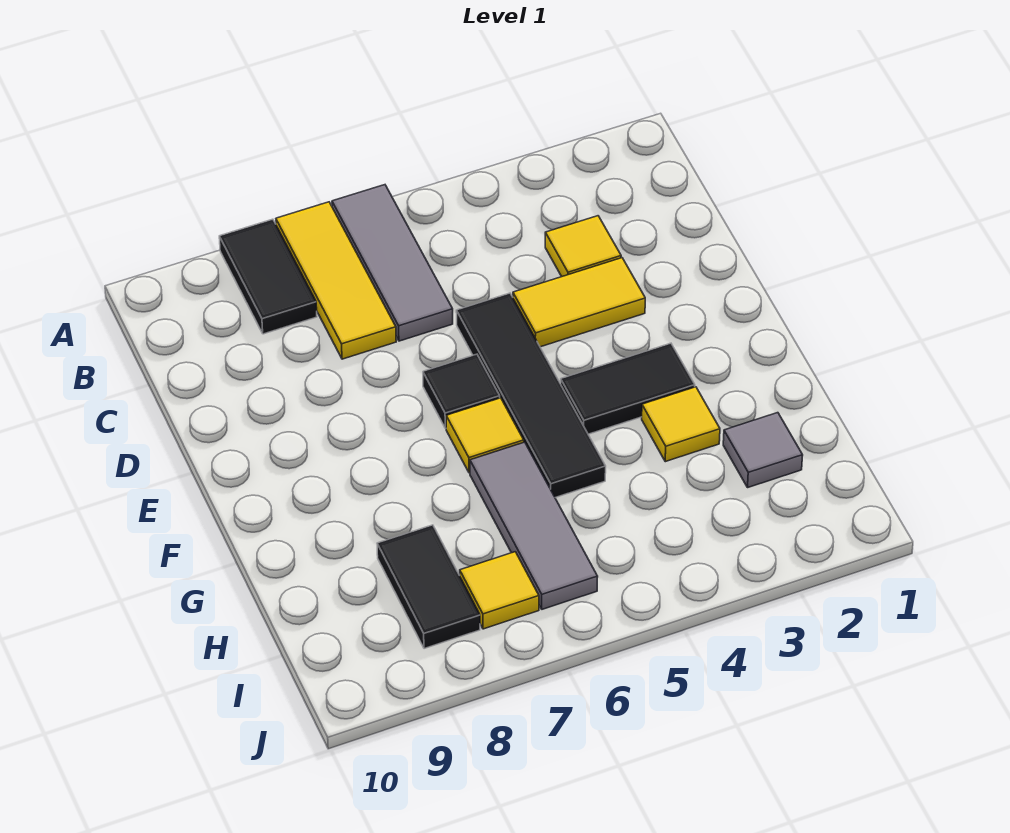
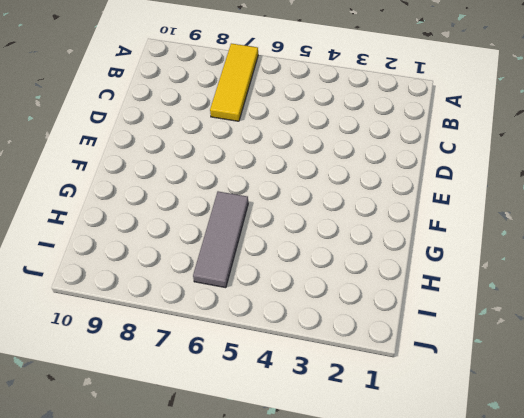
none -> grey tile A6:C6 level 1
none -> black tile A8:B8 level 1
none -> yellow tile C3 level 1

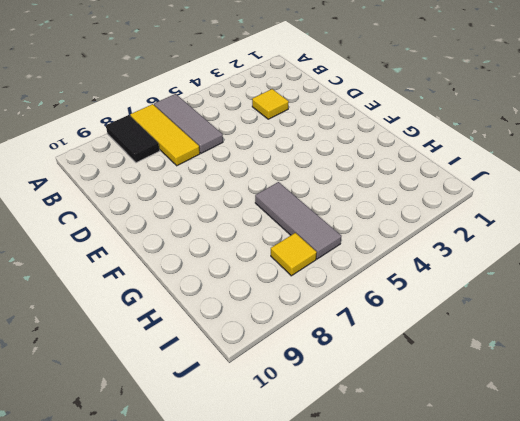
none -> yellow tile D3:D4 level 1
none -> black tile D5:G5 level 1
none -> black tile E6 level 1

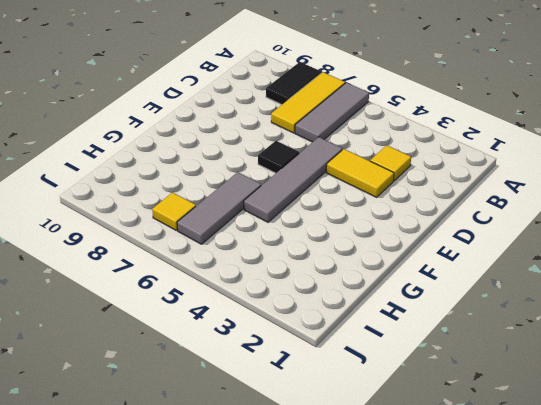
grey tile D5:G5 level 1 -> black tile D5:G5 level 1
none -> black tile F3:F4 level 1
none -> yellow tile F6 level 1
none -> yellow tile G3 level 1

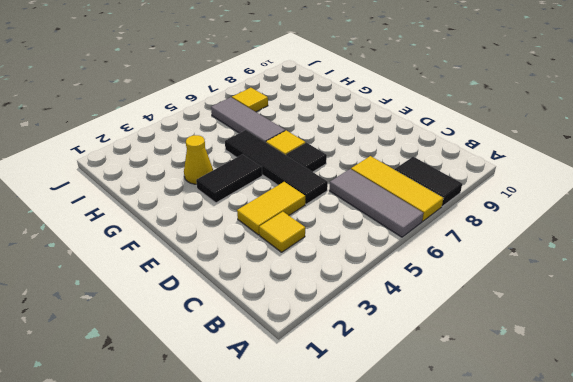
yellow cone G3 level 1 -> yellow tile G3 level 1
none -> grey tile H2 level 1
none -> black tile H8:I8 level 1

